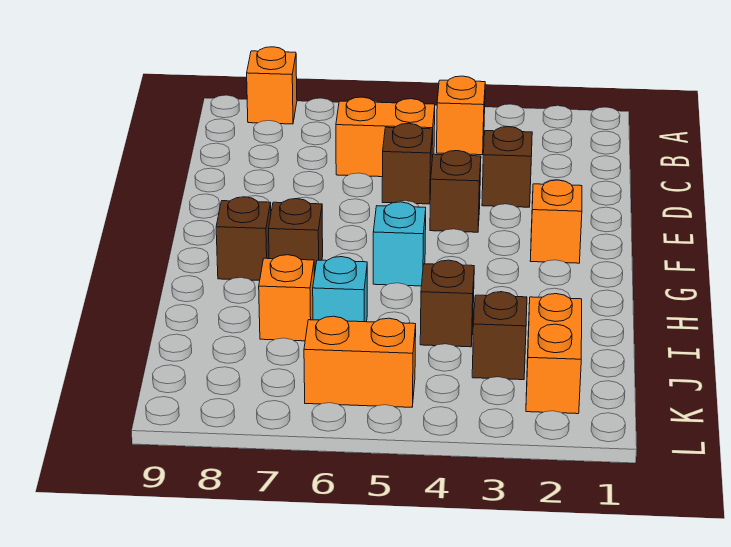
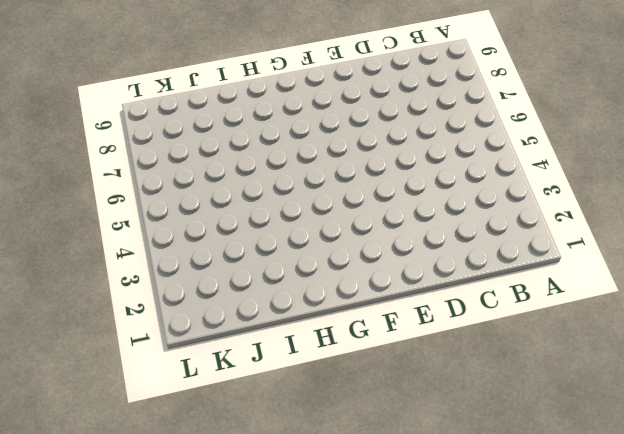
none -> orange brick A8 level 1
none -> orange brick B4 level 1
none -> orange brick C5:C6 level 1

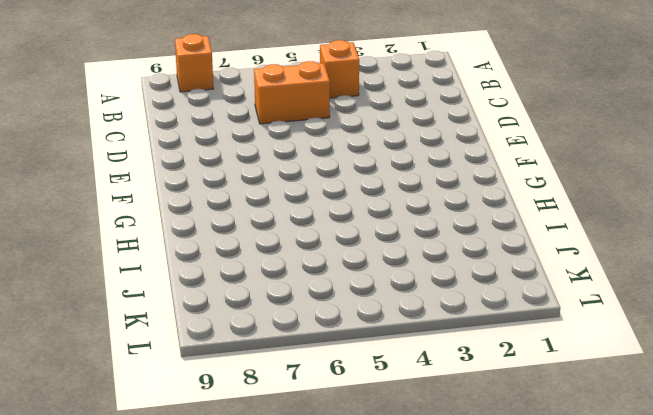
none -> brown brick D3 level 1
none -> brown brick D5 level 1
none -> brown brick E4 level 1

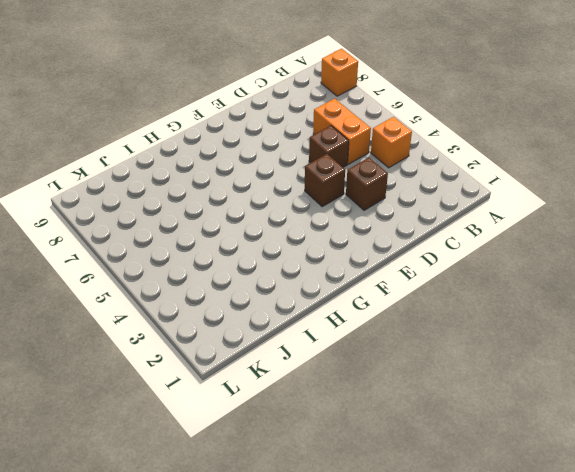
none -> orange brick F2 level 1
none -> cyan brick G5 level 1
none -> brown brick G7 level 1

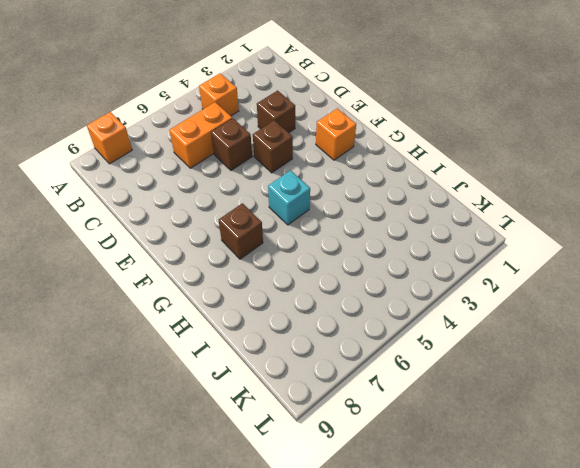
none -> brown brick G8 level 1
none -> brown brick I4 level 1
none -> cyan brick I6 level 1

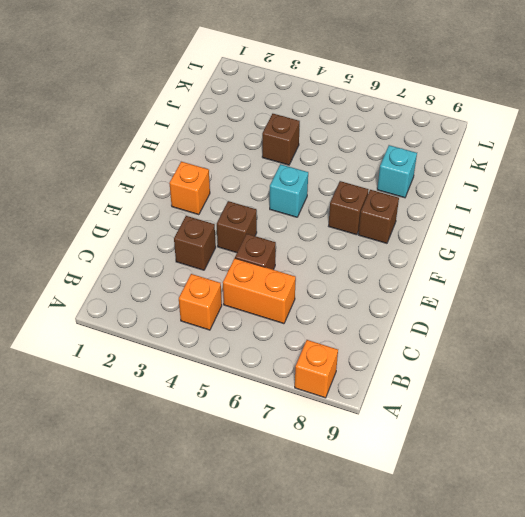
cyan brick I8 level 1 -> cyan brick I6 level 1
none -> orange brick I7 level 1
none -> orange brick J2:K2 level 1
none -> brown brick J3 level 1

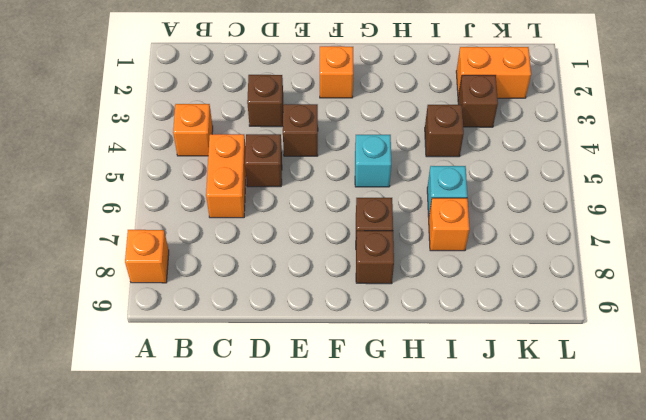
none -> orange brick K5:K6 level 1

